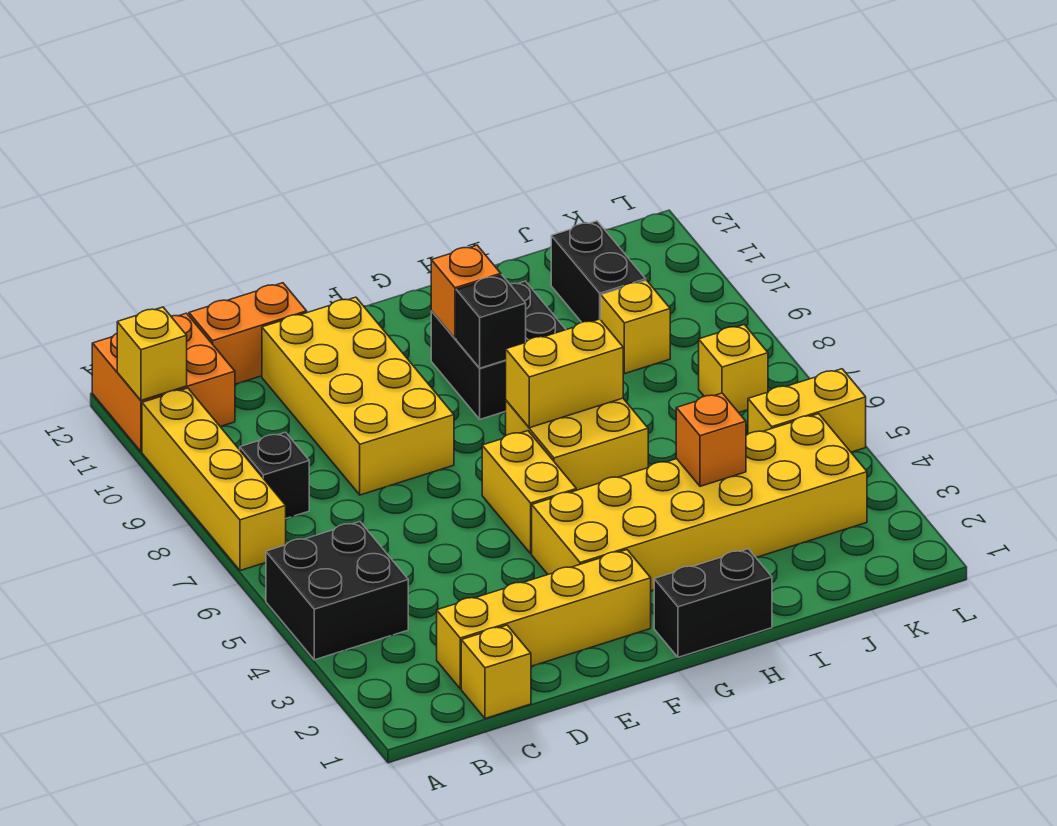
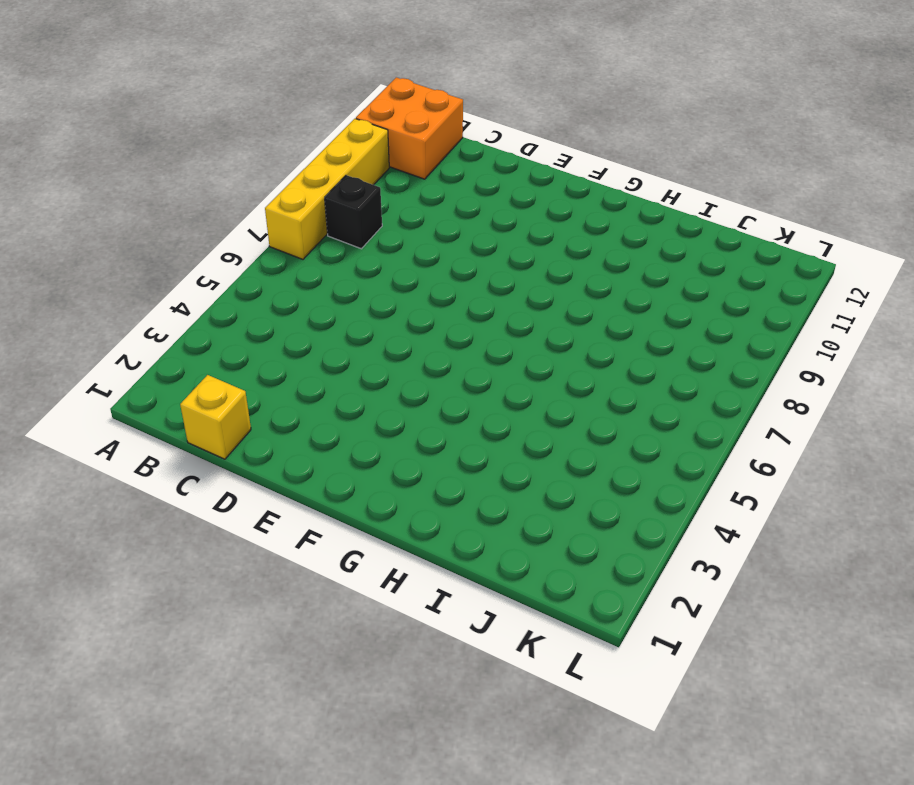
none -> black brick A4:B5 level 1
none -> yellow brick C2:F2 level 1
none -> orange brick C12:D12 level 1

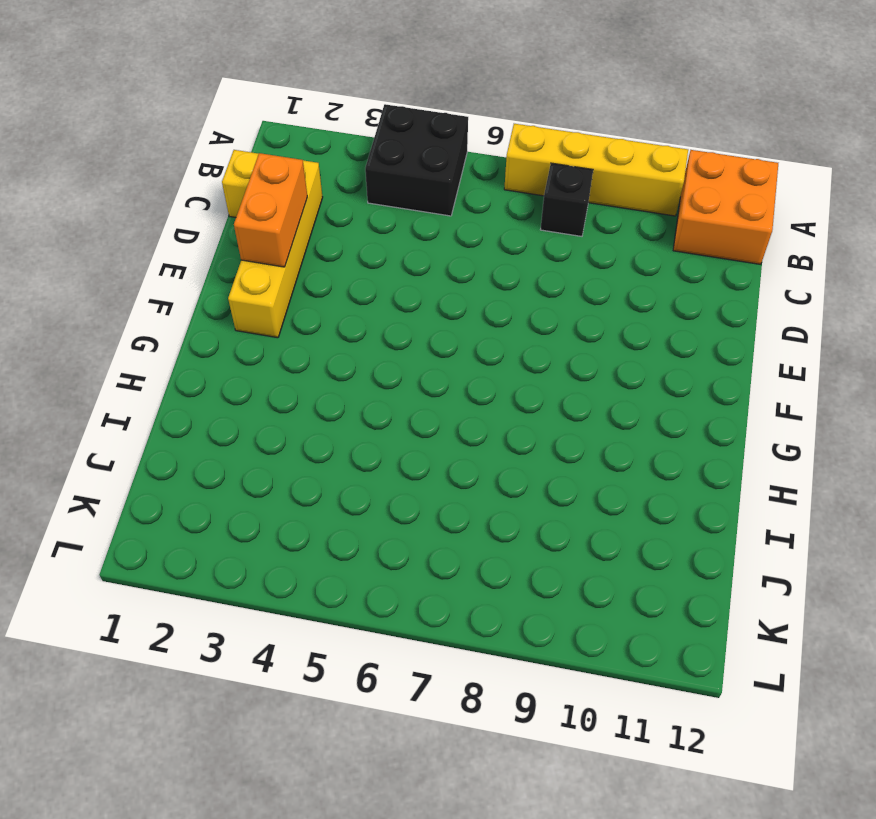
orange brick D2:E2 level 2 -> orange brick C12:D12 level 1
none -> yellow brick D8:E11 level 1
none -> yellow brick F3:K4 level 1
none -> yellow brick F5:F6 level 1

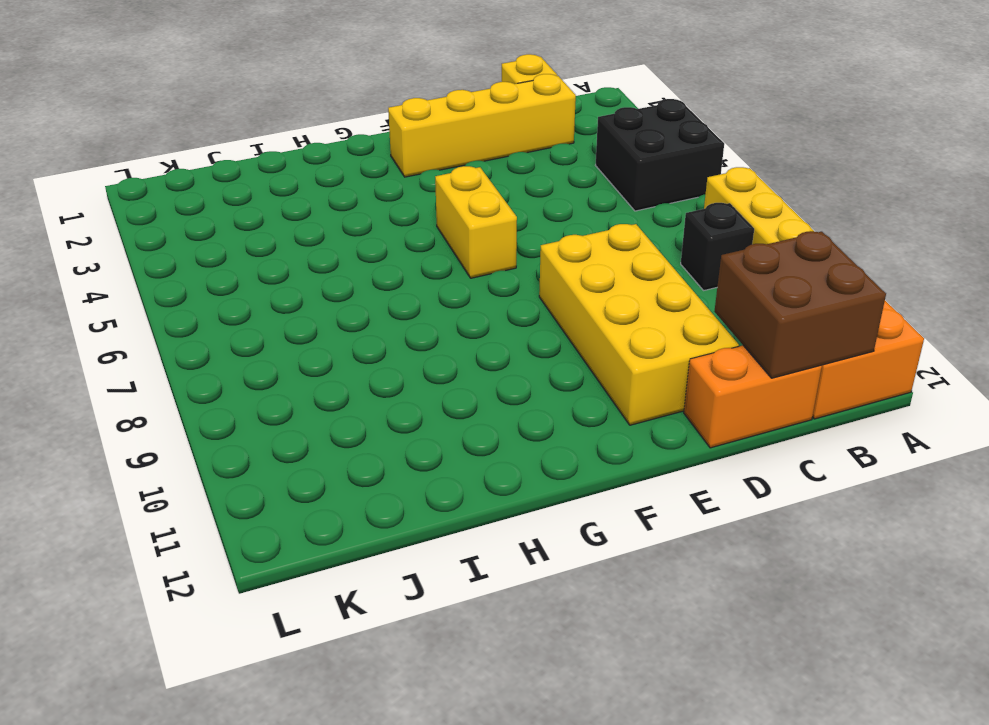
brown brick B11:C12 level 2 -> none
none -> yellow brick F3:K4 level 1
none -> black brick G1:H1 level 1
none -> yellow brick G6:H7 level 1

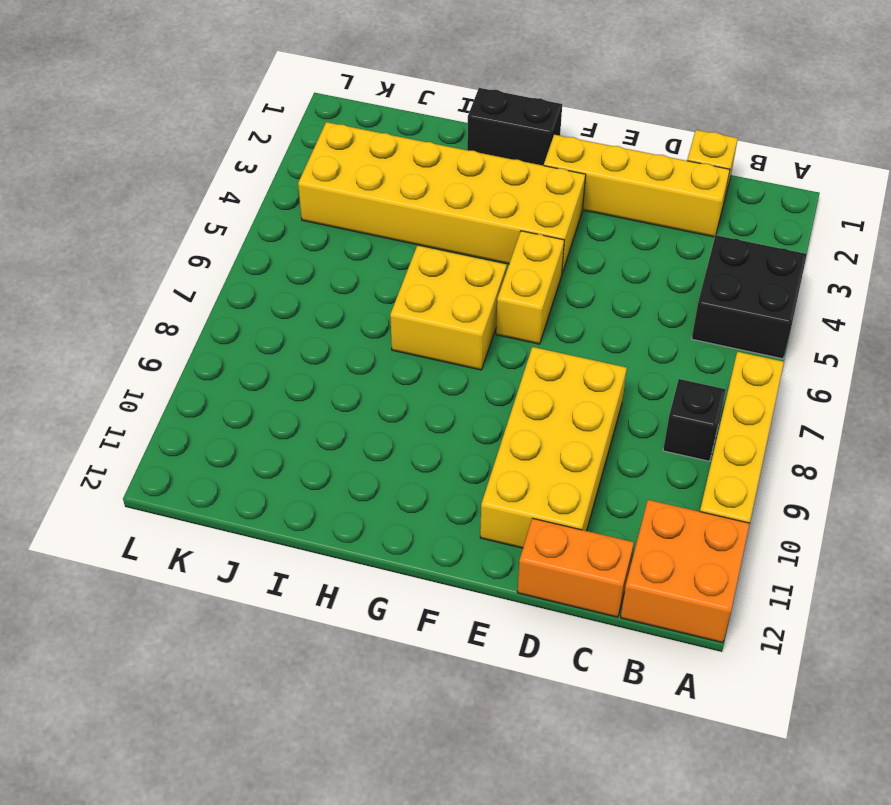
none -> black brick G9:H10 level 1
none -> yellow brick J9 level 1
none -> black brick J10:J11 level 1

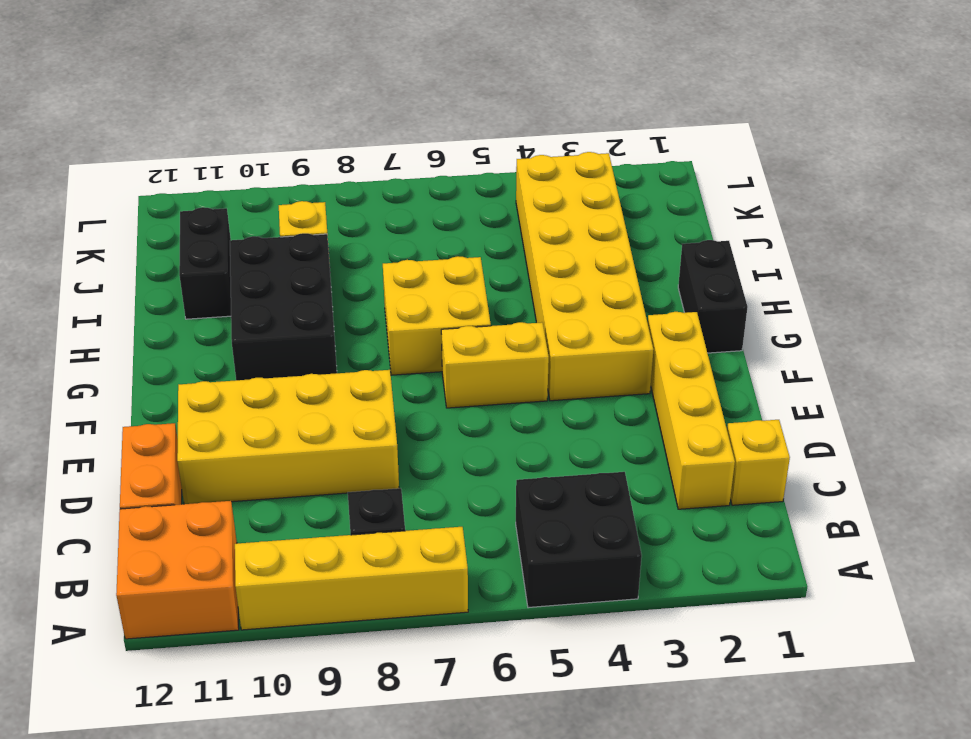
black brick G9:I10 level 1 -> black brick G9:H10 level 1
black brick I11:J11 level 1 -> black brick J10:J11 level 1
none -> yellow brick K5:L5 level 1
none -> yellow brick K7 level 1
none -> yellow brick A11 level 2

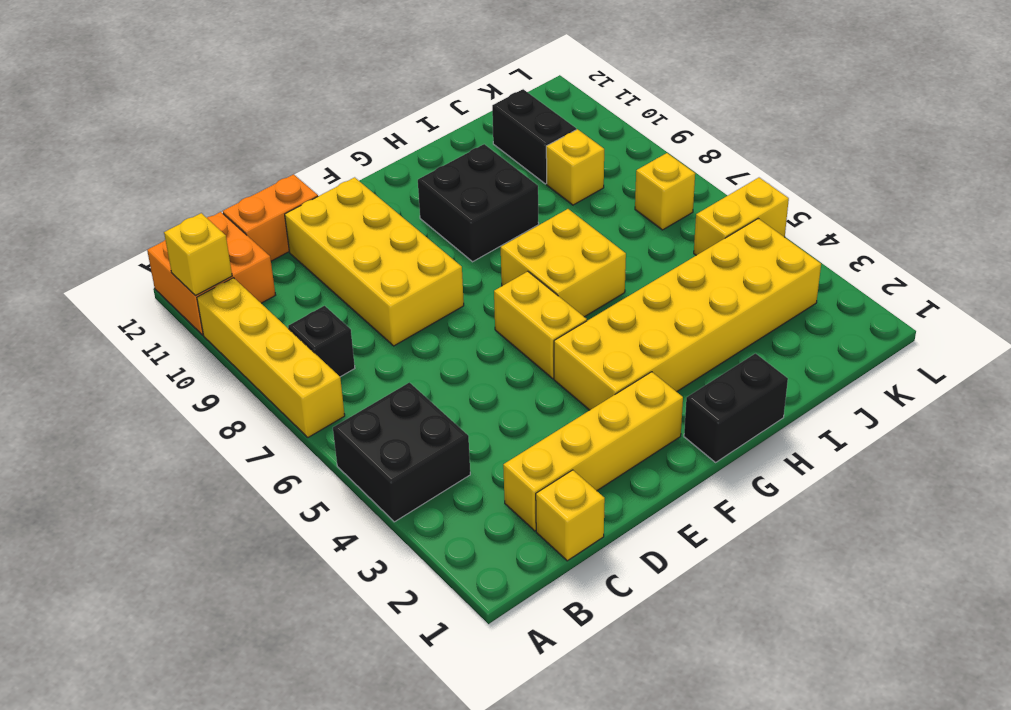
none -> yellow brick G7:H7 level 2
none -> black brick G9 level 2
none -> orange brick G10 level 2

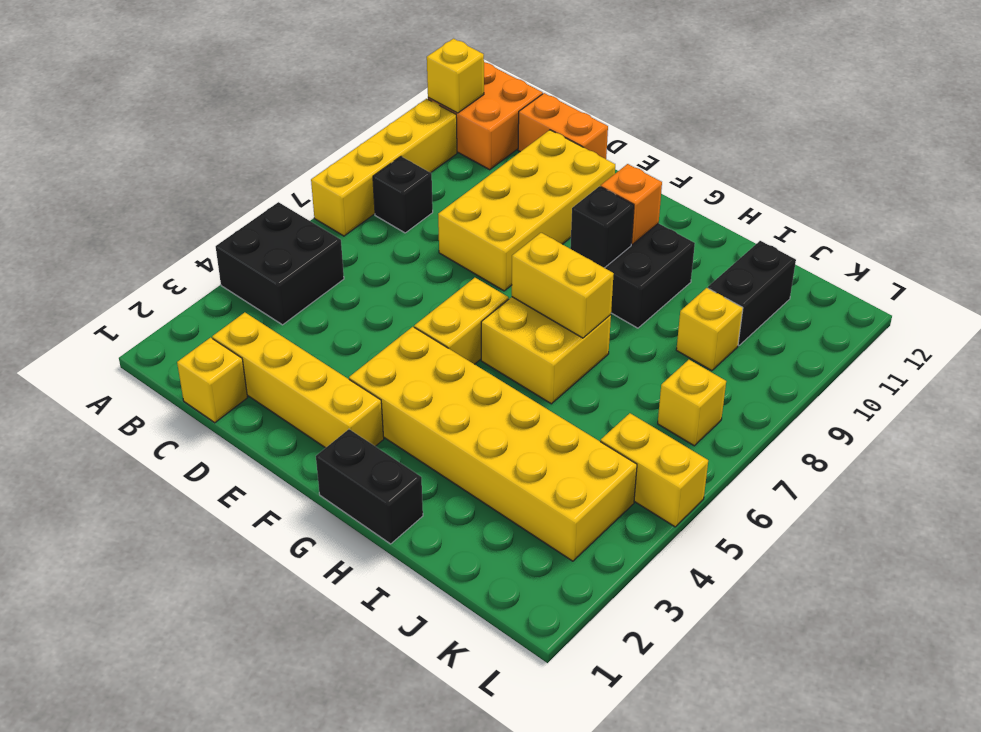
none -> orange brick I4 level 2

